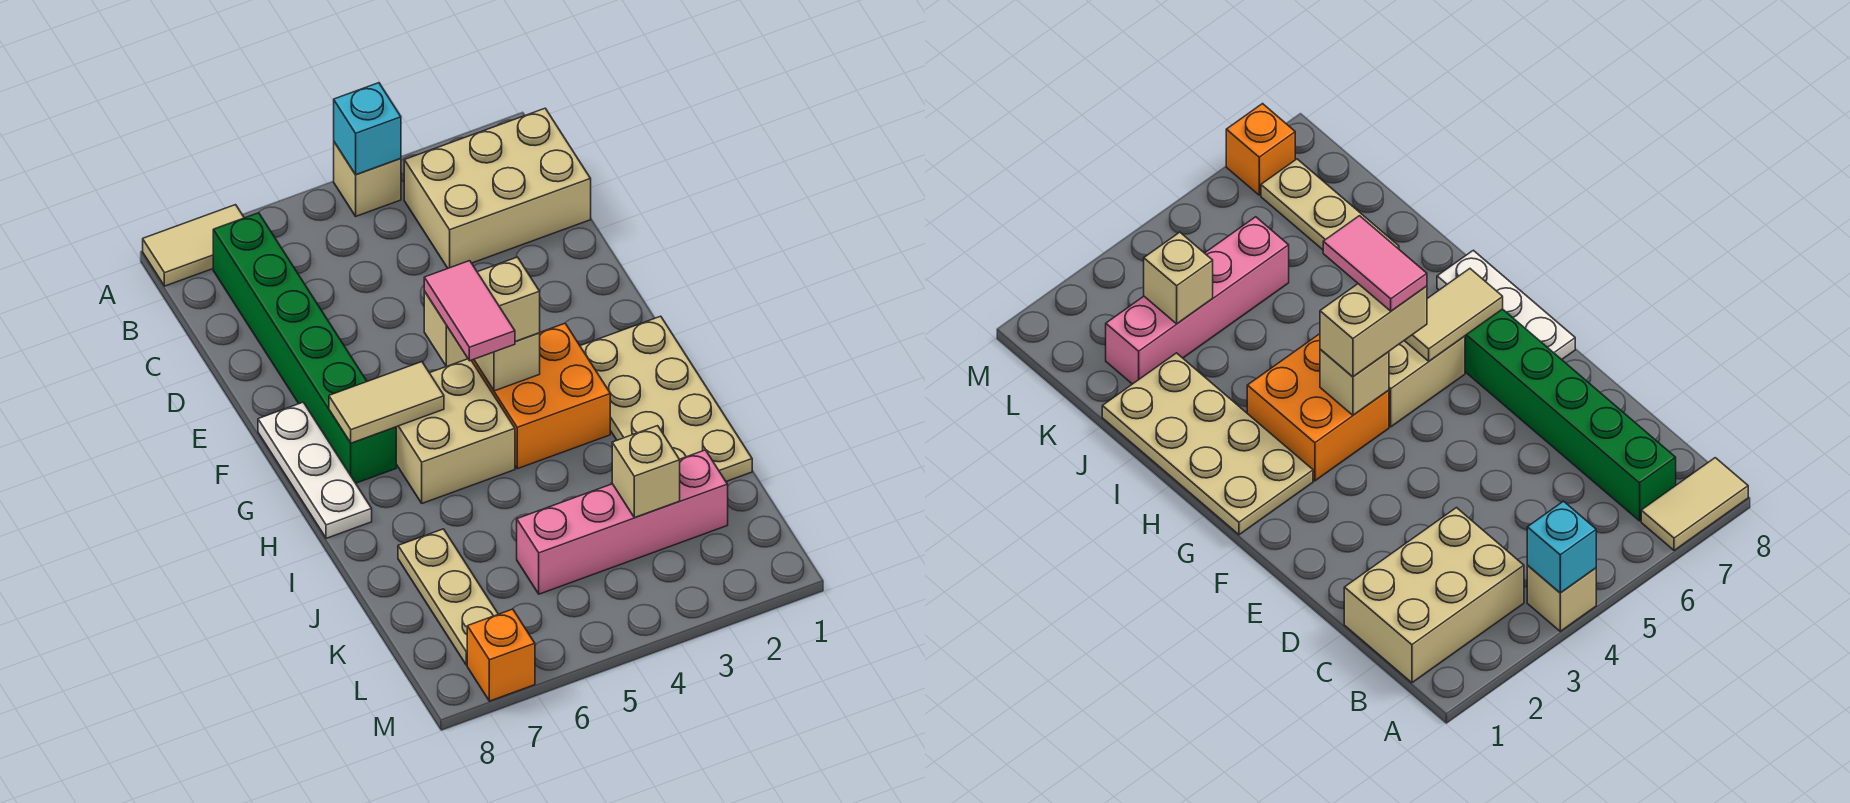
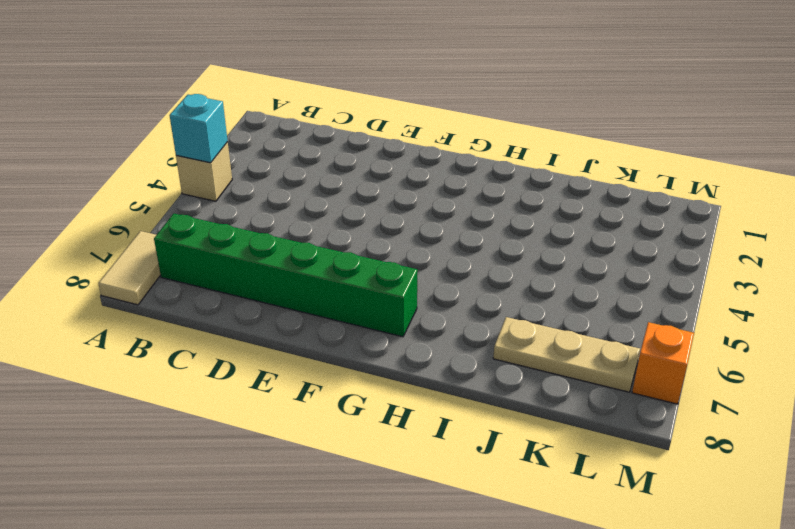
none -> tan brick B1:C3 level 1
none -> white plate F8:H8 level 1
none -> tan plate G1:J2 level 1

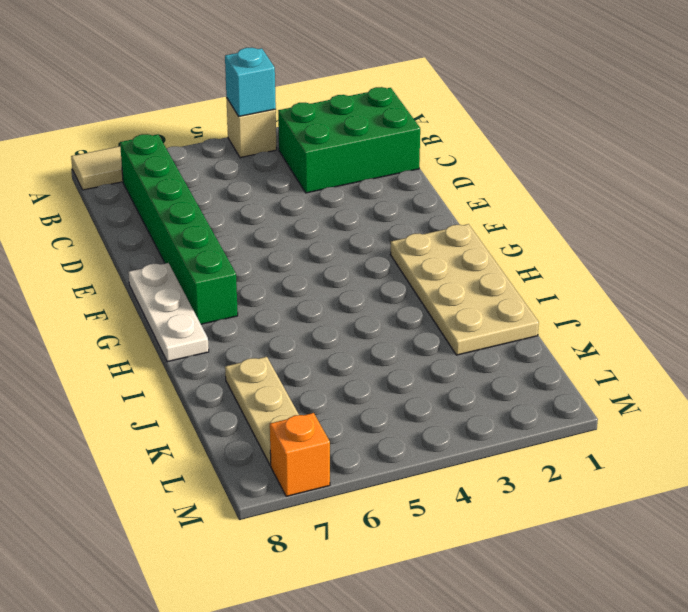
green brick B1:C3 level 1 -> tan brick B1:C3 level 1
none -> orange brick G3:H4 level 1
none -> tan brick G5:H6 level 1
none -> pink brick K2:K5 level 1

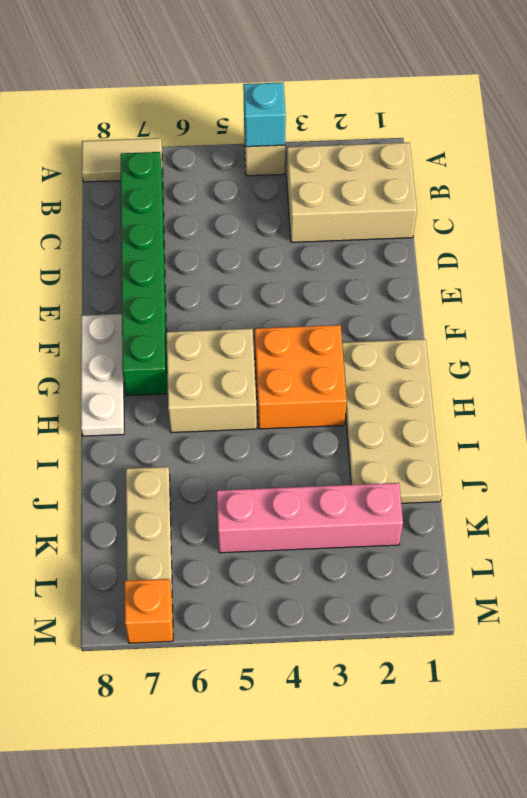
none -> tan brick G4 level 2
none -> tan tile G6:G7 level 2
none -> tan brick K3 level 2

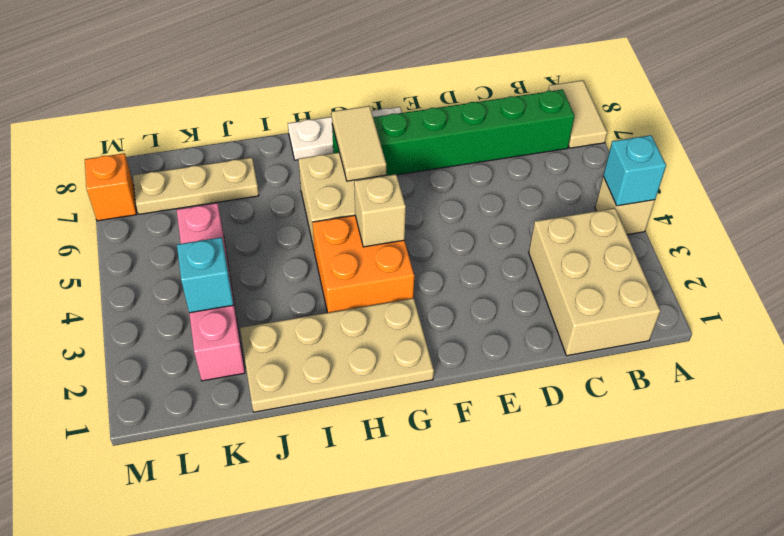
cyan brick K3 level 2 -> tan brick K3 level 2
none -> tan brick G4:G5 level 3
none -> pink tile G5:H5 level 4

